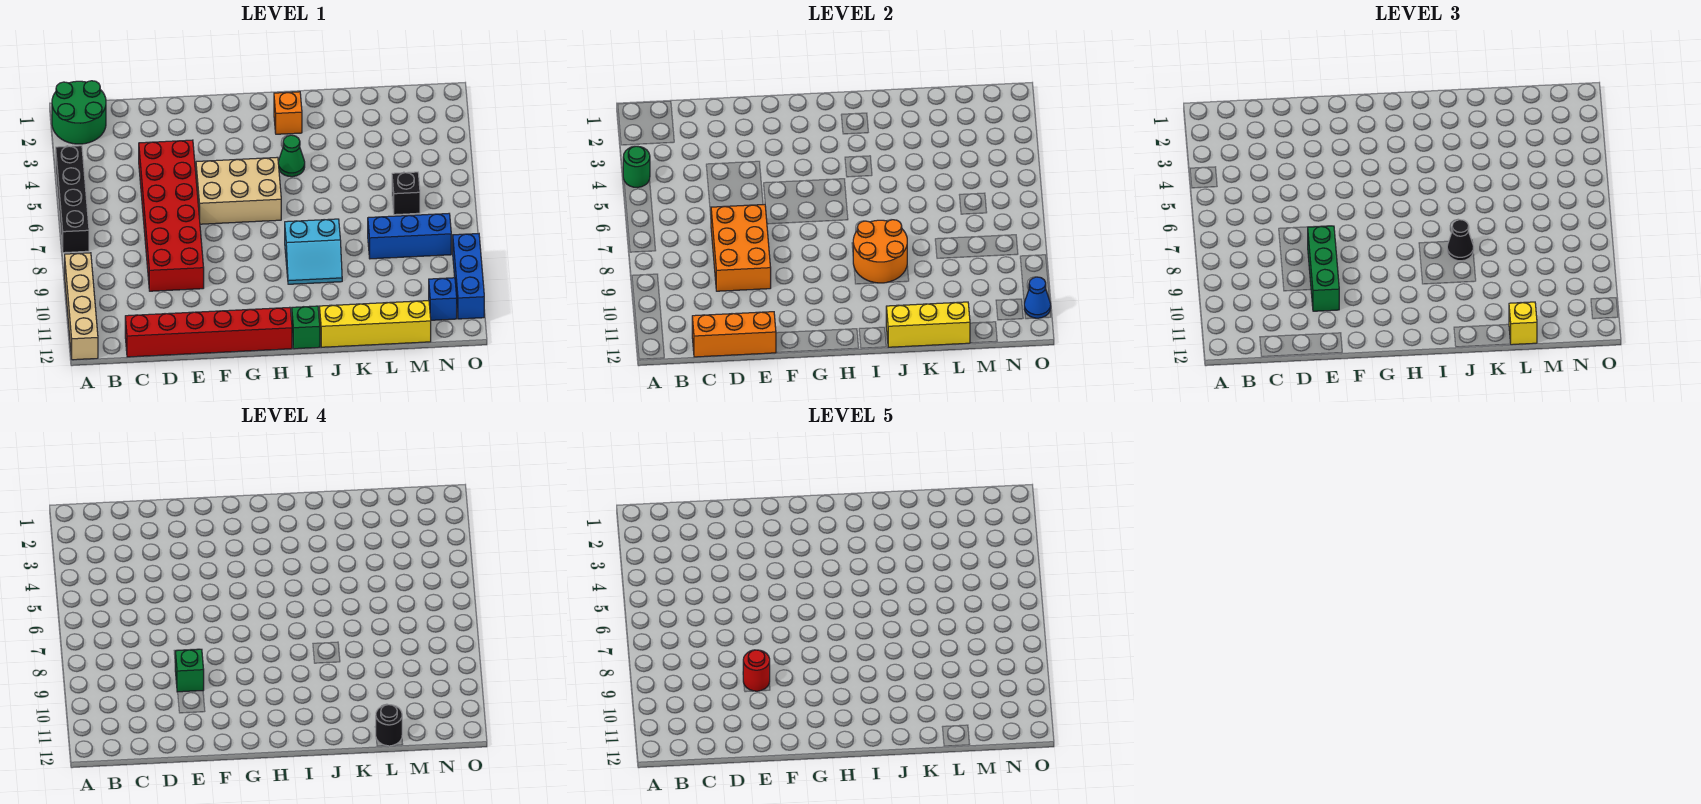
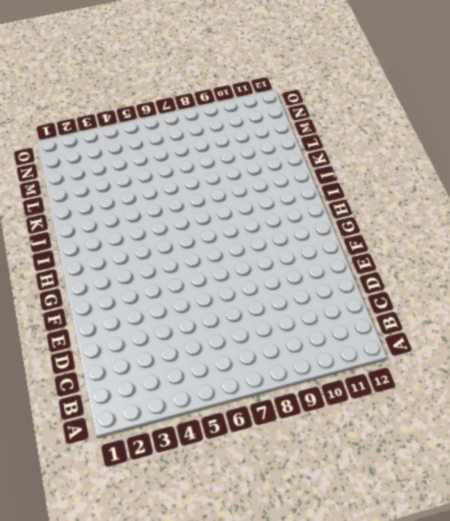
none -> green round brick A1:B2 level 1
none -> black brick A4:A7 level 1
none -> tan brick A9:A12 level 1

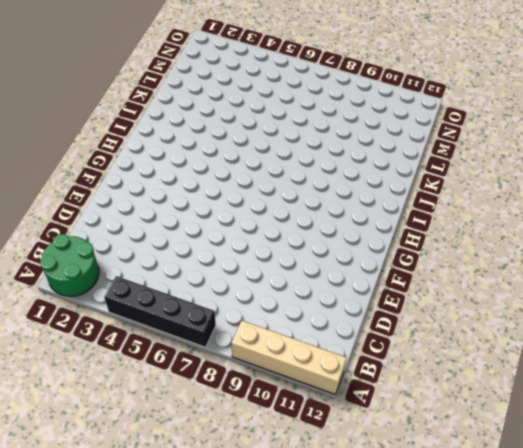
none -> red brick C12:H12 level 1
none -> red brick D4:E9 level 1
none -> tan brick F5:H6 level 1

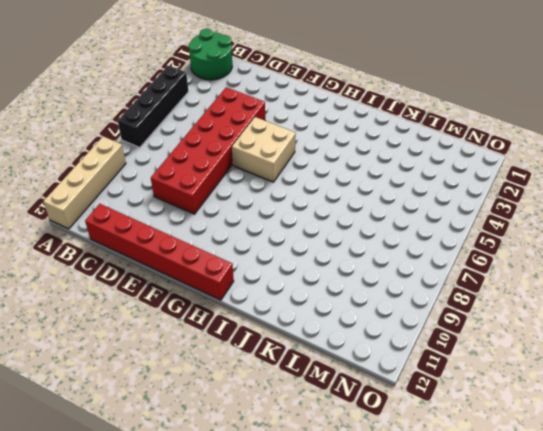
tan brick F5:G6 level 1 -> tan brick F5:H6 level 1
none -> orange brick I2 level 1
none -> green cone I4 level 1
none -> cyan slope I8:J9 level 1 top 8

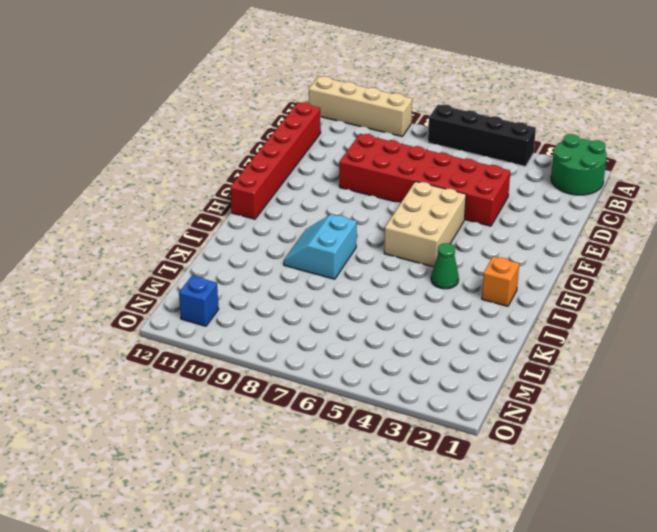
none -> green brick I12 level 1
none -> yellow brick J12:M12 level 1
none -> blue brick L8:N8 level 1

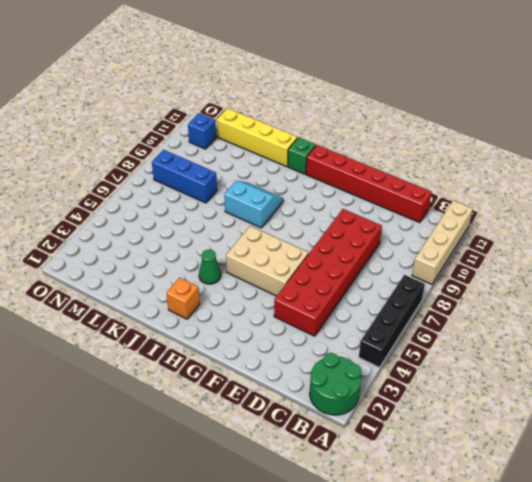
none -> black brick M6 level 1
none -> blue brick O9:O11 level 1
none -> green round brick A4 level 2

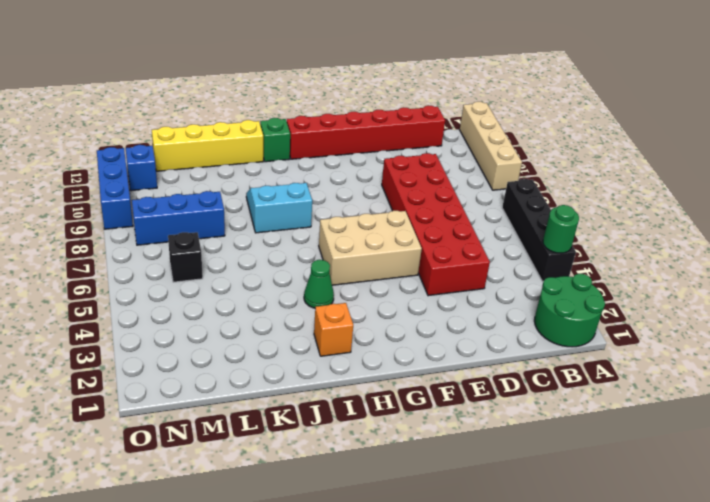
none -> orange brick C12:E12 level 2
none -> orange brick D7:E9 level 2
none -> orange round brick I8:J9 level 2

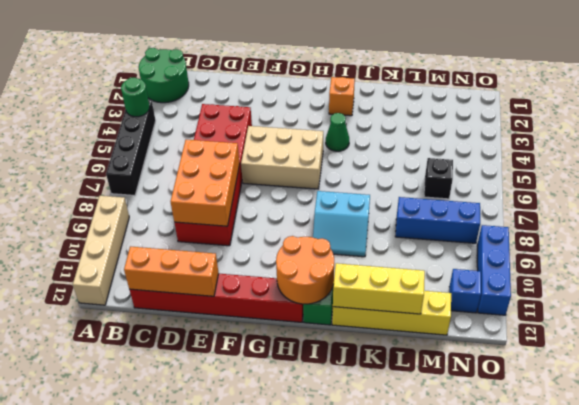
orange round brick H11:I12 level 2 -> orange round brick I8:J9 level 2
none -> blue cone O11 level 2
none -> green brick E8:E10 level 3
none -> black cone J8 level 3

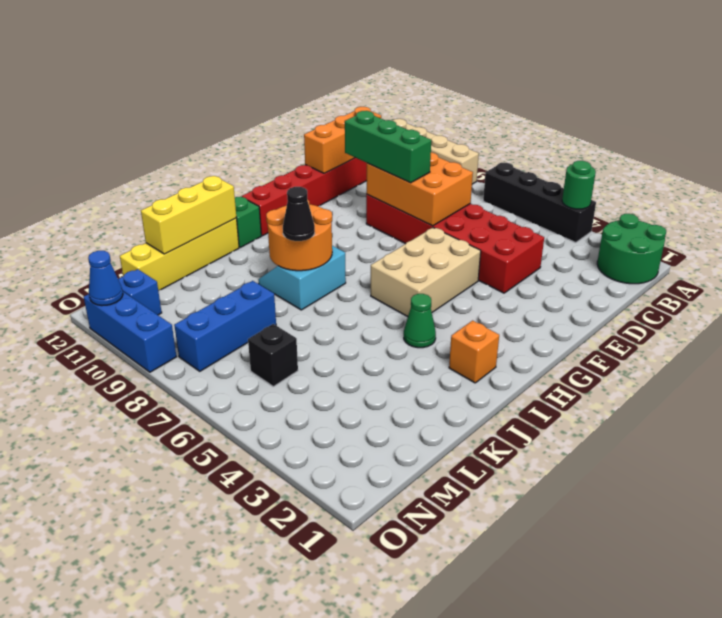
none -> yellow brick L12 level 3
none -> green brick E9 level 4
none -> black round brick L12 level 4

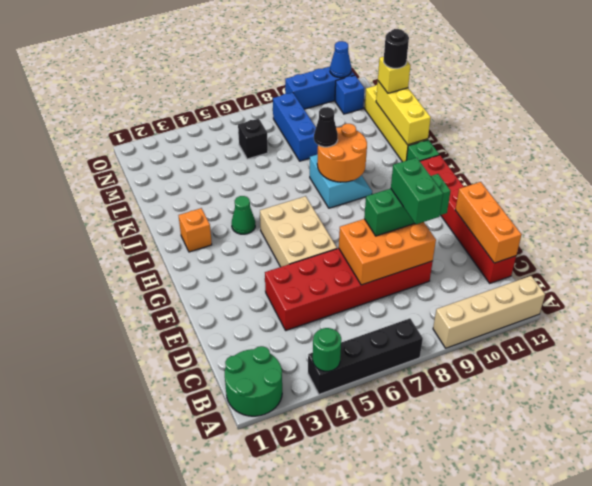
green brick D9:E9 level 4 -> green brick E9 level 4
none -> red round brick E9 level 5

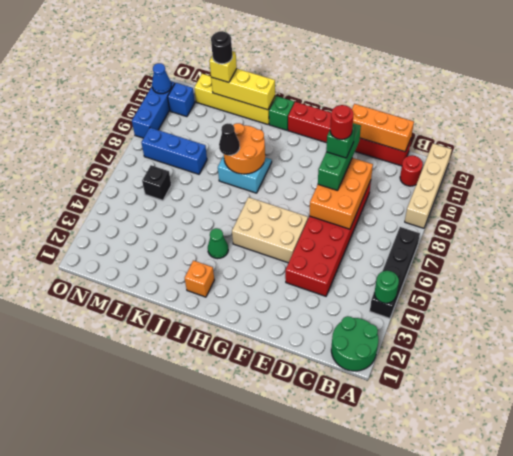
red round brick B11 level 1 -> none

